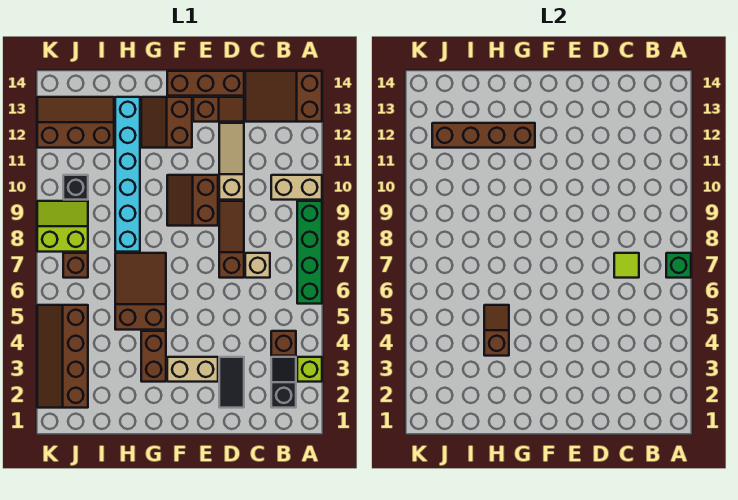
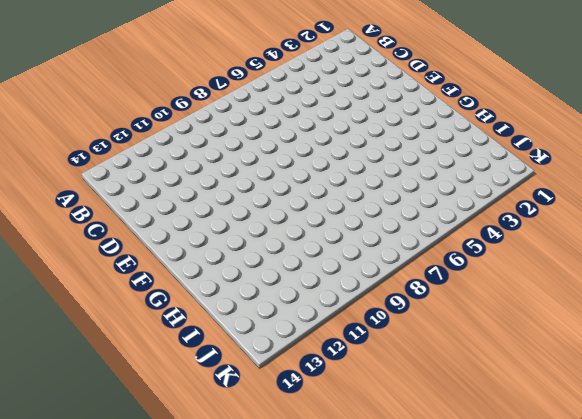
none -> lime brick A3 level 1
none -> green brick A6:A9 level 1
none -> tan brick A10:B10 level 1

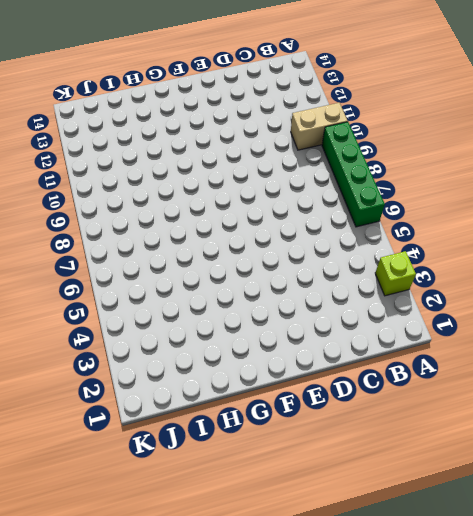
none -> brown slope A13:C14 level 1 top A
none -> black slope B2:B3 level 1 top 2
none -> brown brick B4 level 1

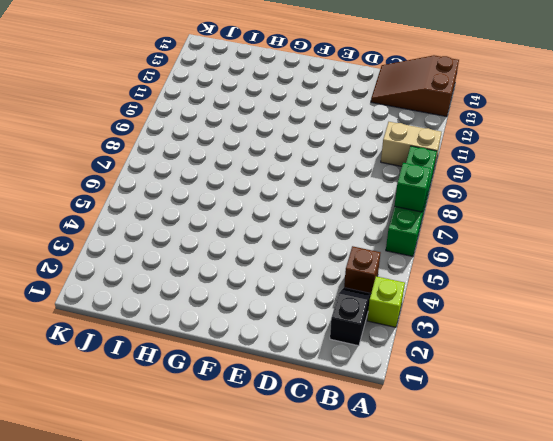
none -> tan brick C7 level 1
none -> black tile D2:D3 level 1
none -> brown slope D7:D9 level 1 top 7

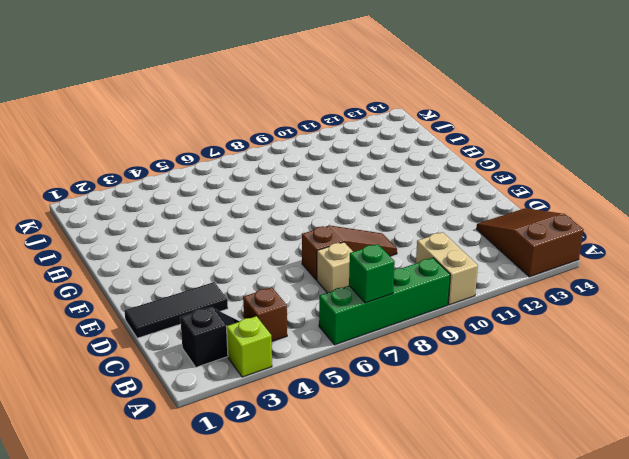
black tile D1:D3 level 1 -> black tile D2:D3 level 1
none -> tan slope D10:D12 level 1 top 10
none -> brown slope D13:E13 level 1 top E
none -> brown brick D14:F14 level 1

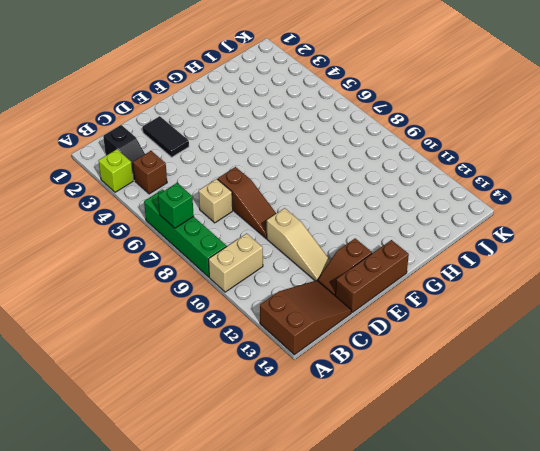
none -> tan brick E3:F3 level 1
none -> brown slope E9:F10 level 1 top E
none -> brown slope F12:G13 level 1 top F

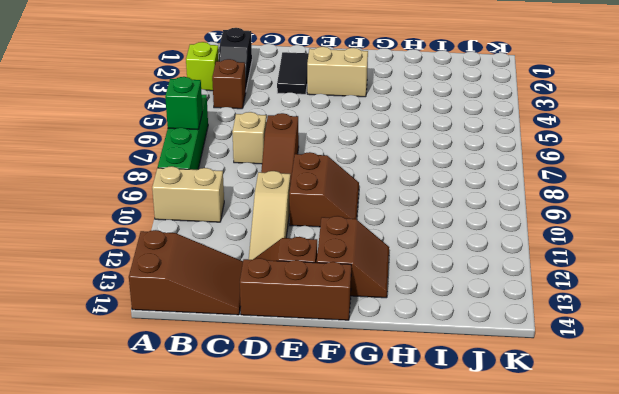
none -> brown brick G3:G4 level 1
none -> brown slope G5:H7 level 1 top 5
none -> cyan brick H8:H13 level 1

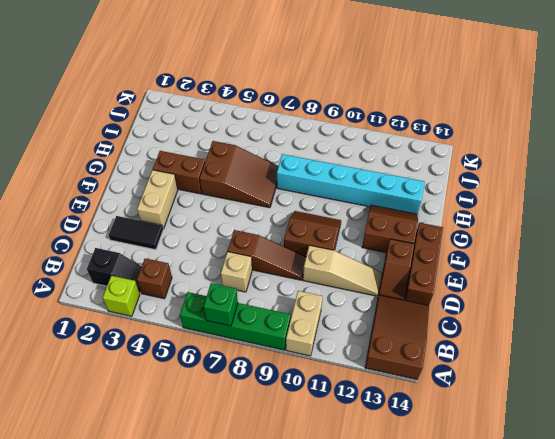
none -> brown slope I12:K13 level 1 top 12
none -> brown slope J2:K5 level 1 top J
none -> brown brick J7 level 1

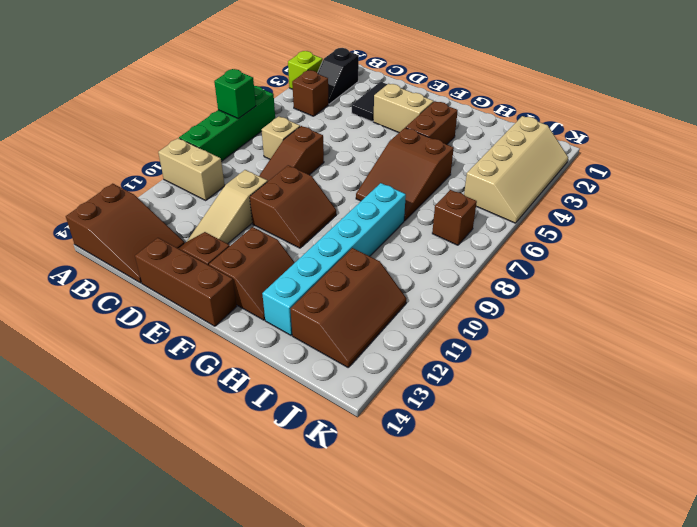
brown slope I11:J13 level 1 top I -> brown slope I12:K13 level 1 top 12
tan slope J2:K5 level 1 top J -> brown slope J2:K5 level 1 top J
none -> lime slope J8:K9 level 1 top 8
none -> black brick J10 level 1
none -> lime tile C7 level 2

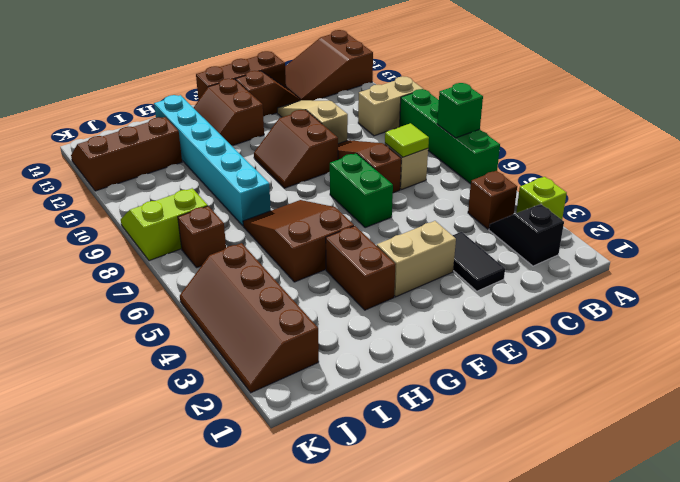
green brick E6:E7 level 1 -> none
none -> black brick J10 level 1
none -> brown brick G12:J12 level 2
none -> brown slope H4:H5 level 2 top 4

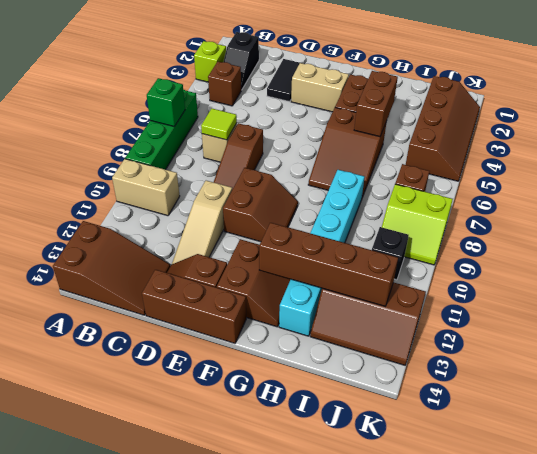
brown brick H4:H5 level 2 -> brown slope H4:H5 level 2 top 4

